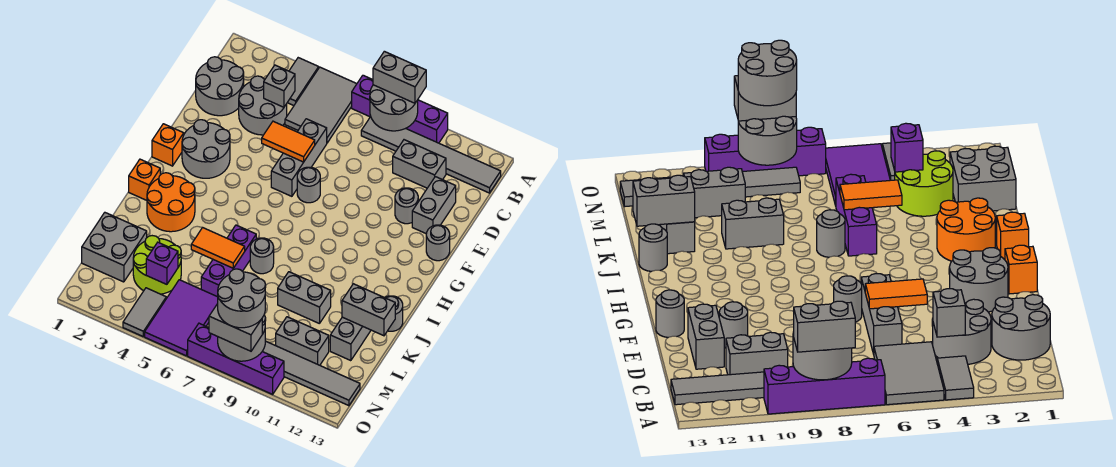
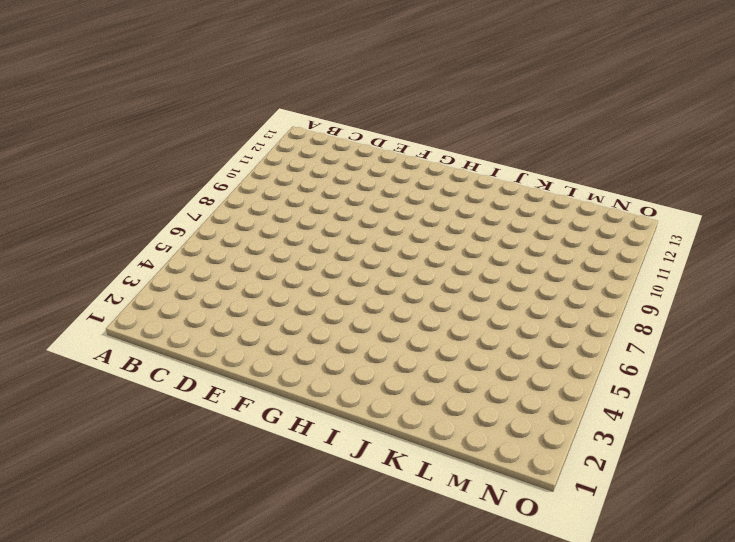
none -> grey tile A4:B4 level 1
none -> grey tile A5:C6 level 1
none -> purple brick A7:A10 level 1
none -> grey tile B8:B13 level 1

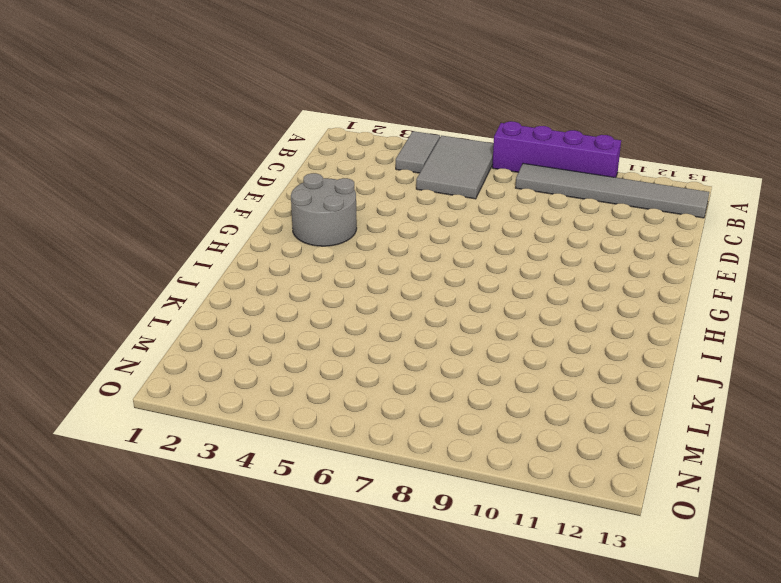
none -> grey round brick C1:D2 level 1
none -> grey round brick C3:D4 level 1
none -> grey brick C10:C11 level 1
none -> grey brick D6:F6 level 1

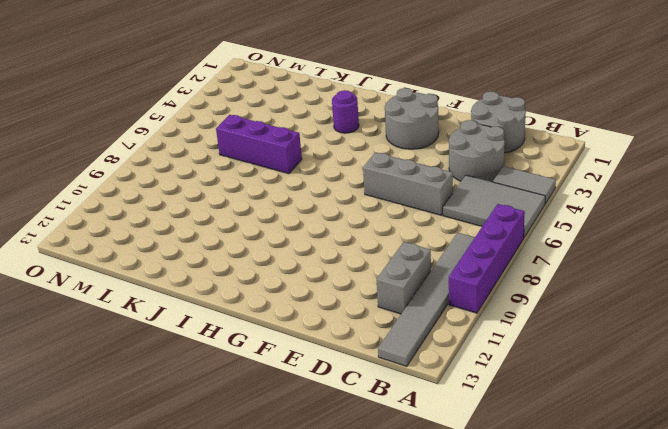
purple round brick I3 level 1 -> orange round brick I2:J3 level 1
none -> grey brick D12:E12 level 1
none -> grey round brick E11 level 1
none -> grey round brick F7 level 1
none -> grey round brick F13 level 1

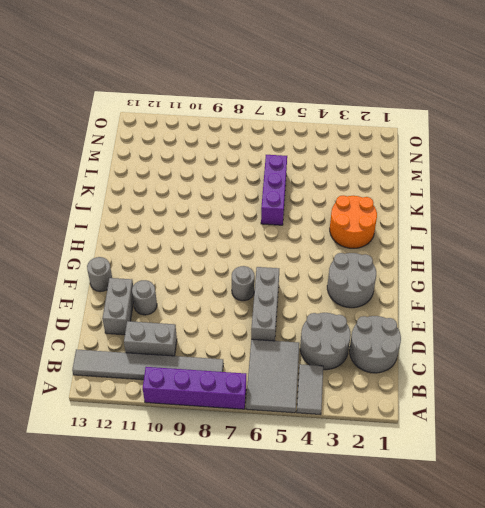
none -> orange brick G1 level 1
none -> orange brick I1 level 1
none -> grey round brick J7 level 1
none -> grey round brick J13 level 1

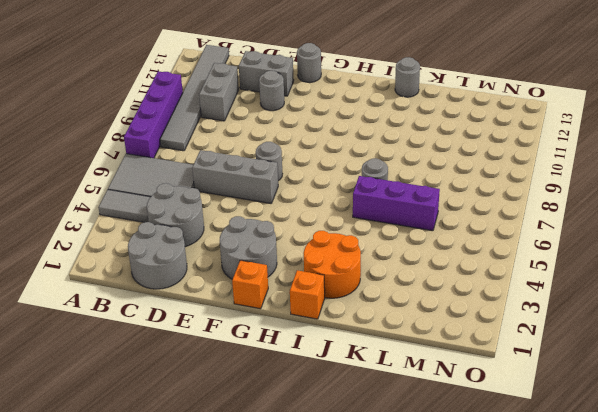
none -> grey brick K9:K10 level 1
none -> grey brick K12:L12 level 1
none -> grey brick L1:M2 level 1
none -> lime round brick L3:M4 level 1

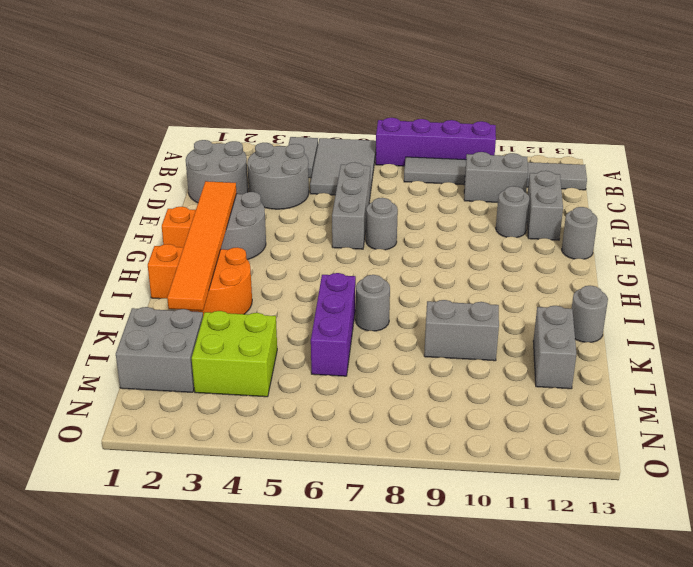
orange tile F2:K2 level 2 -> none
lime brick L3:M4 level 1 -> lime round brick L3:M4 level 1
none -> purple tile M5:O6 level 1
none -> grey brick M10:M11 level 1
none -> grey tile N4:O4 level 1
none -> grey tile N8:N13 level 1

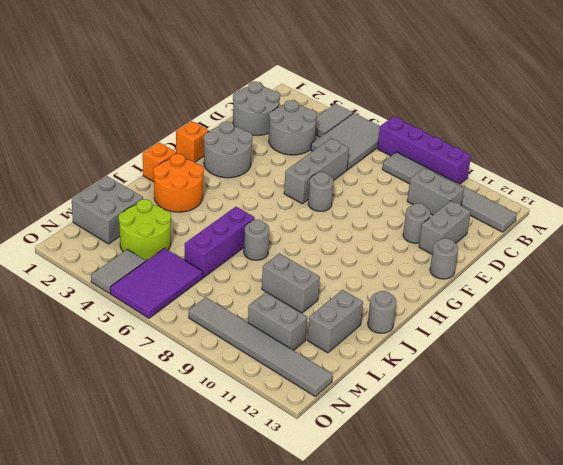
none -> purple brick O7:O10 level 1
none -> grey round brick A8:B9 level 2
none -> grey brick C4 level 2
none -> orange tile E5:E6 level 2

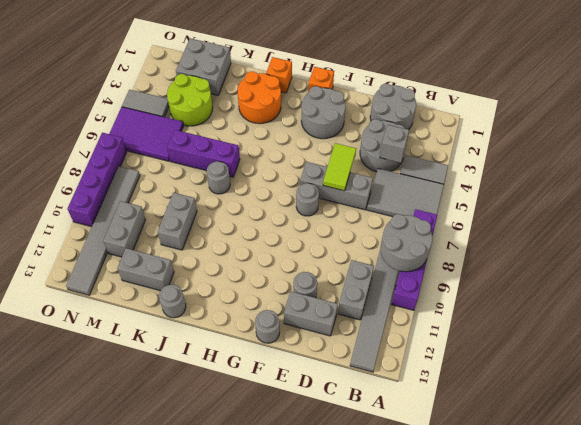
lime tile E5:E6 level 2 -> orange tile E5:E6 level 2
none -> orange tile K5:K6 level 2
none -> grey brick K12:K13 level 2
none -> purple brick M4 level 2
none -> grey round brick N8:O9 level 2

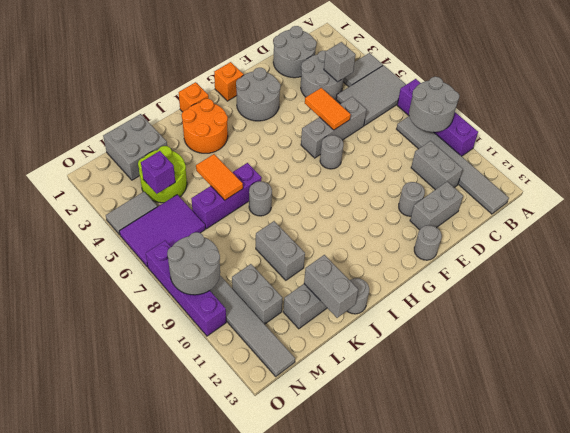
none -> grey brick A8:A9 level 3
none -> grey brick O8:O9 level 3
none -> grey round brick N8:O9 level 4

